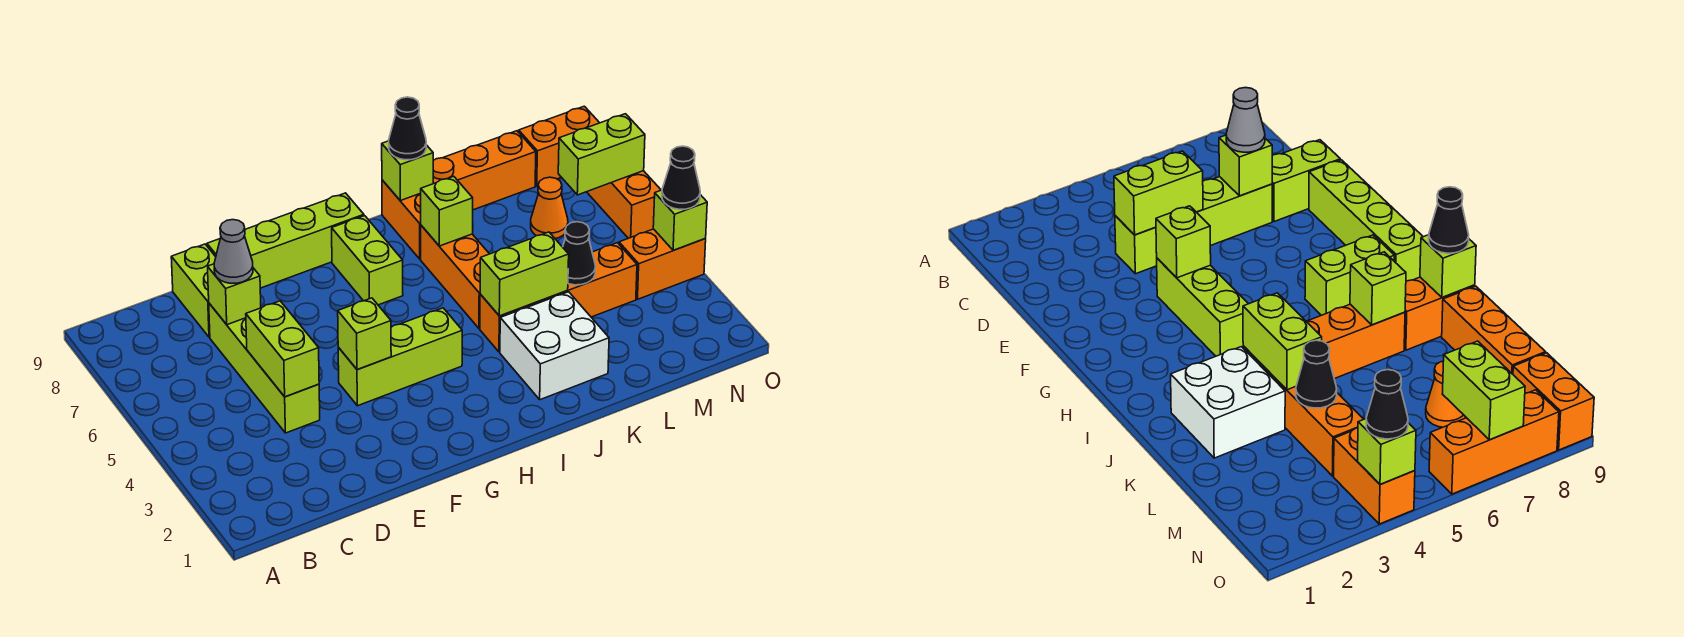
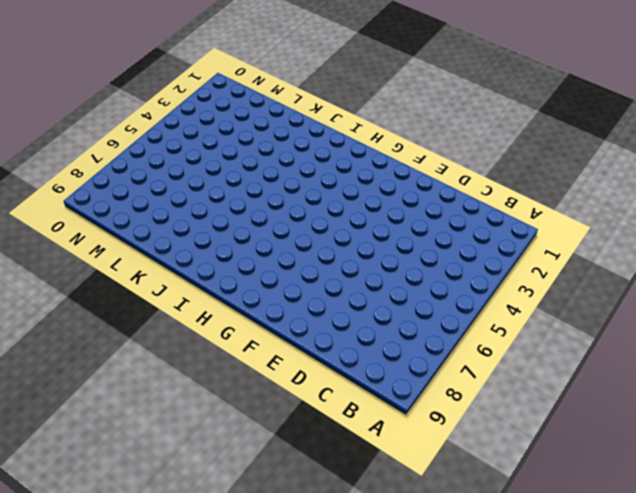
none -> lime brick D4:D7 level 1
none -> lime brick D8:D9 level 1
none -> lime brick E9:H9 level 1

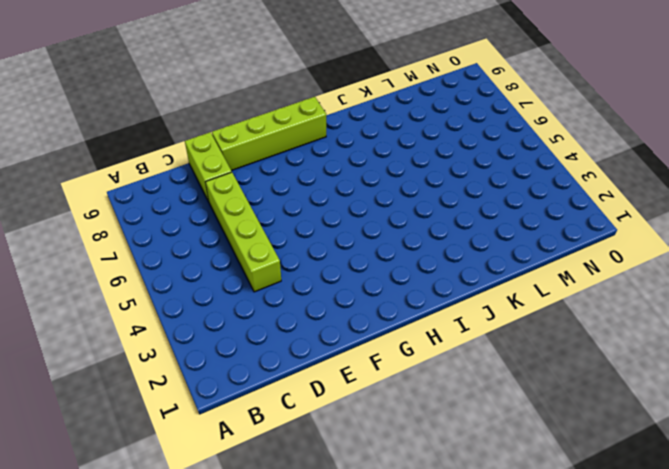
none -> lime brick F4:H4 level 1
none -> lime brick H7:H8 level 1
none -> white brick J2:K3 level 1

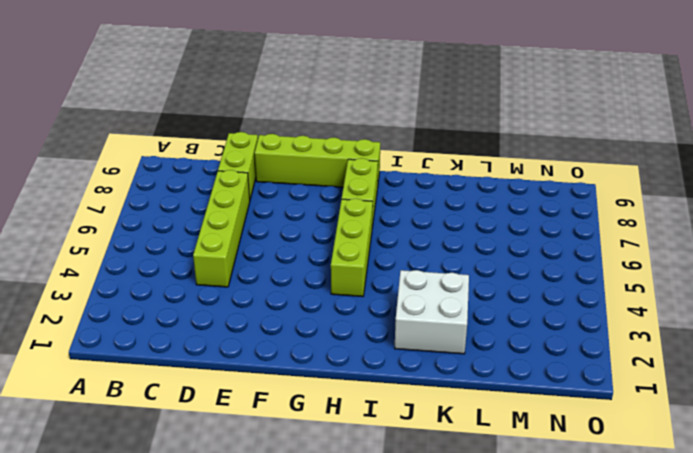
lime brick H4:H6 level 1 -> lime brick F4:H4 level 1
none -> orange brick J4:M4 level 1
none -> orange brick J5:J7 level 1
none -> orange brick J8:J9 level 1

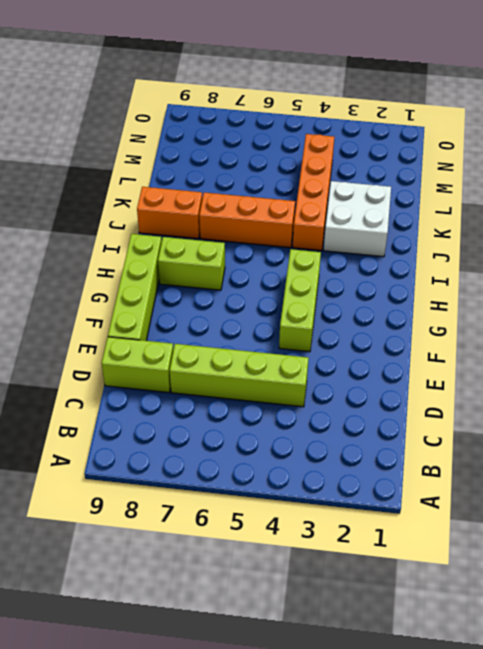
none -> orange brick K9:M9 level 1
none -> orange cone M7 level 1
none -> orange brick N4:O4 level 1

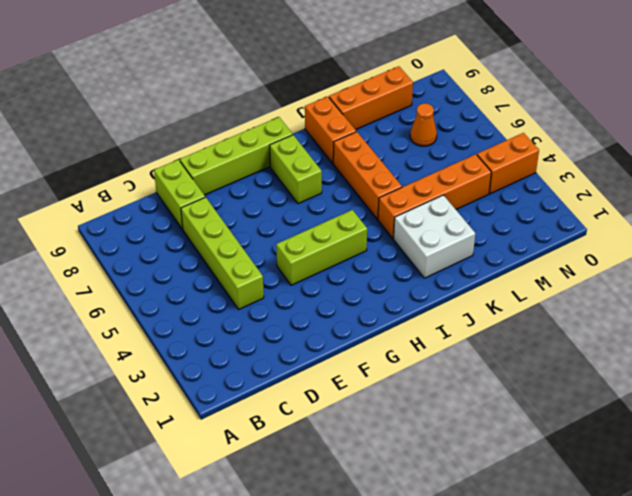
none -> orange brick N9:O9 level 1
none -> orange brick O6:O8 level 1
none -> lime brick D4:D5 level 2

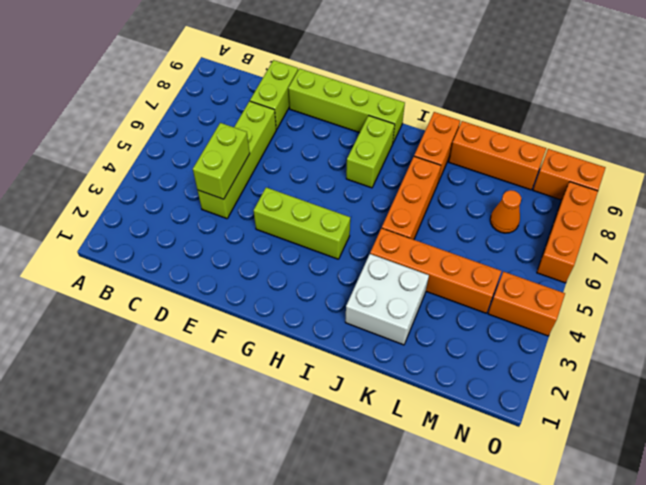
none -> lime brick D7 level 2
none -> lime brick F4 level 2
none -> lime brick J4:K4 level 2

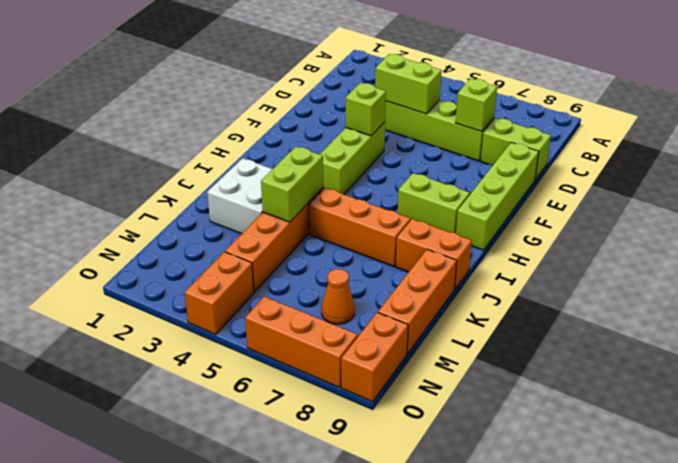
none -> lime brick J7 level 2
none -> lime brick J9 level 2
none -> black cone L4 level 2

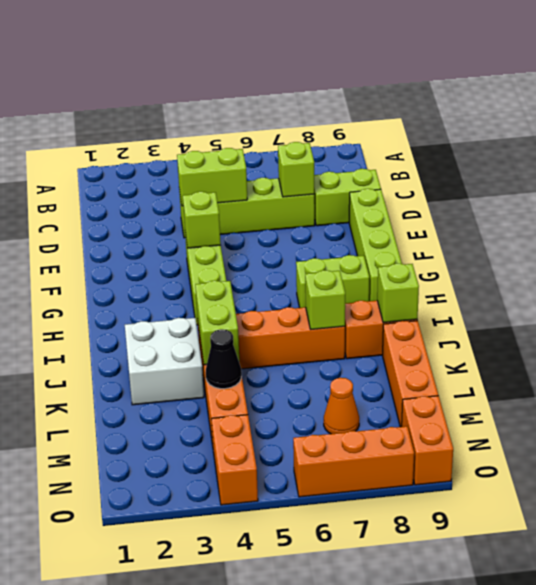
none -> lime brick N7:O7 level 2
none -> lime brick O4 level 2
none -> grey cone D7 level 3

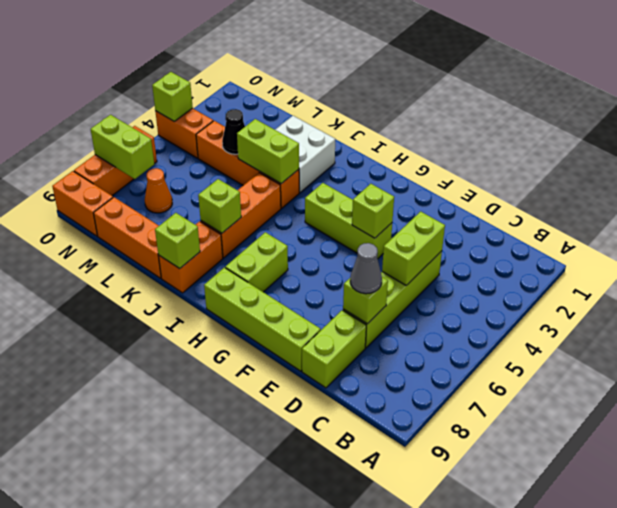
none -> black cone J9 level 3
none -> black cone O4 level 3

